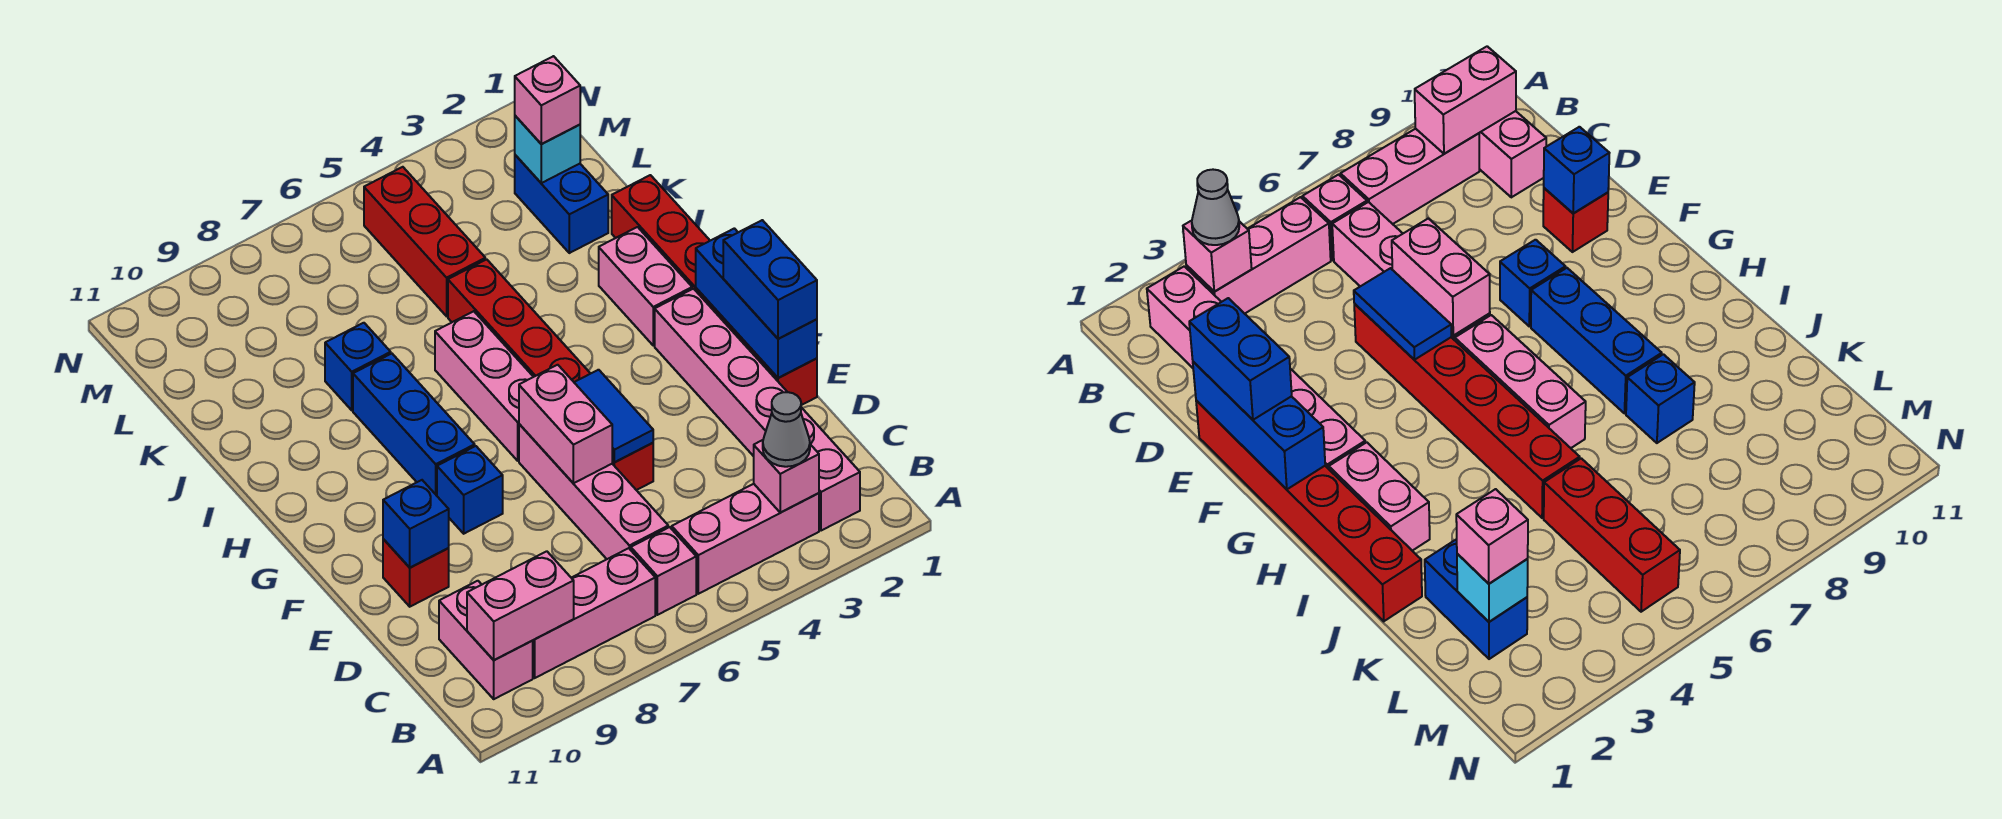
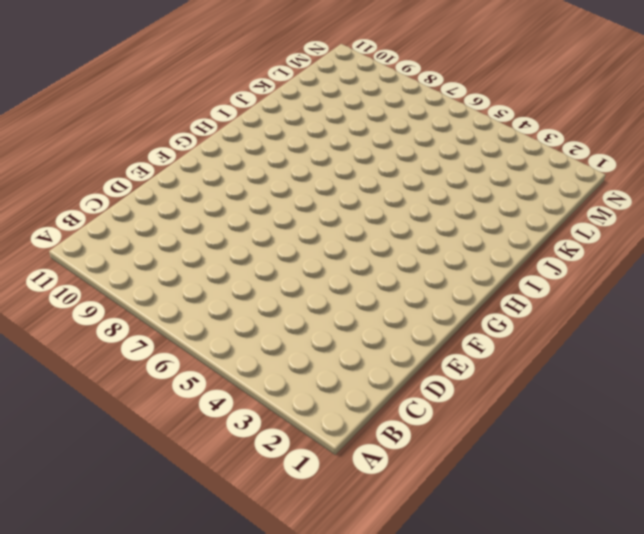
none -> pink brick B2:G2 level 1
none -> pink brick B3:B5 level 1
none -> pink brick B6 level 1

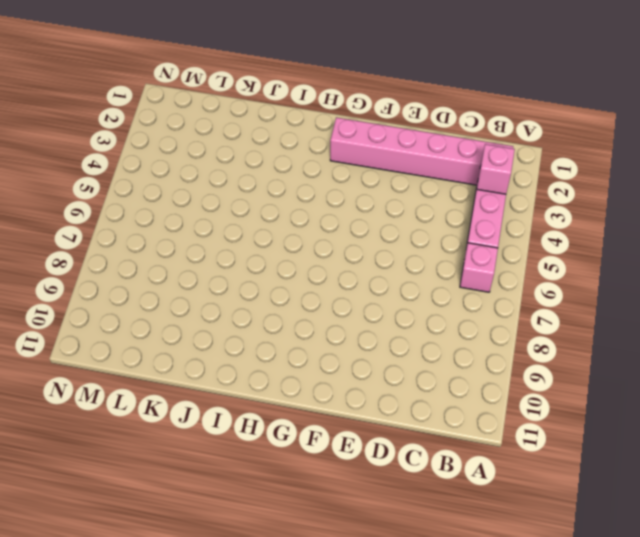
none -> pink brick B7:B9 level 1
none -> pink brick B10:C10 level 1
none -> pink brick C6:F6 level 1

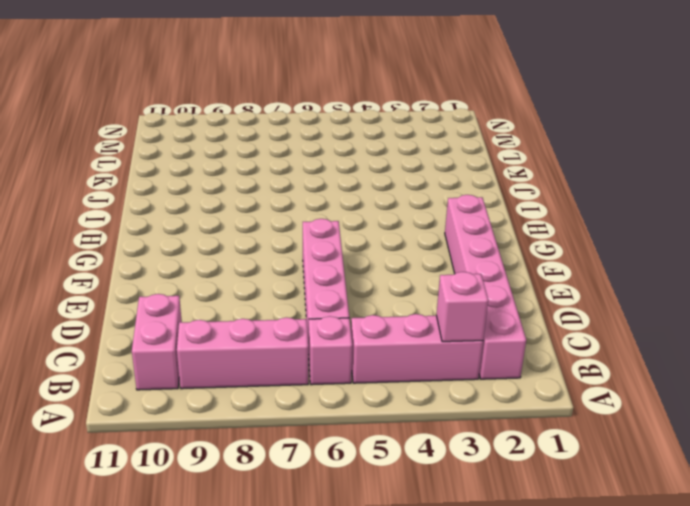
none -> red brick E1:J1 level 1
none -> red brick E5:J5 level 1
none -> red brick E10 level 1

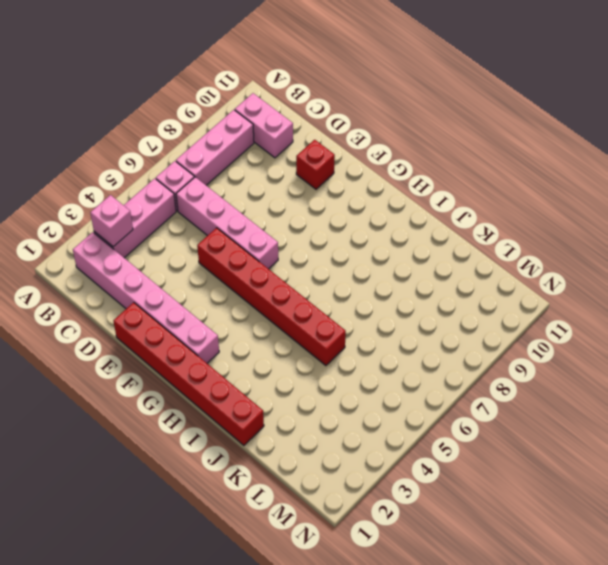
none -> blue brick F8 level 1
none -> pink brick G6:I6 level 1
none -> blue brick G8:I8 level 1

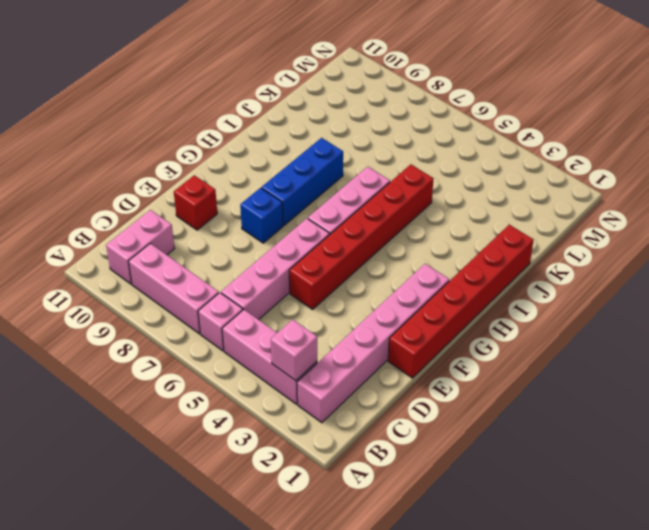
none -> pink brick H2:I2 level 1
none -> blue brick J8 level 1
none -> blue brick K2:L2 level 1

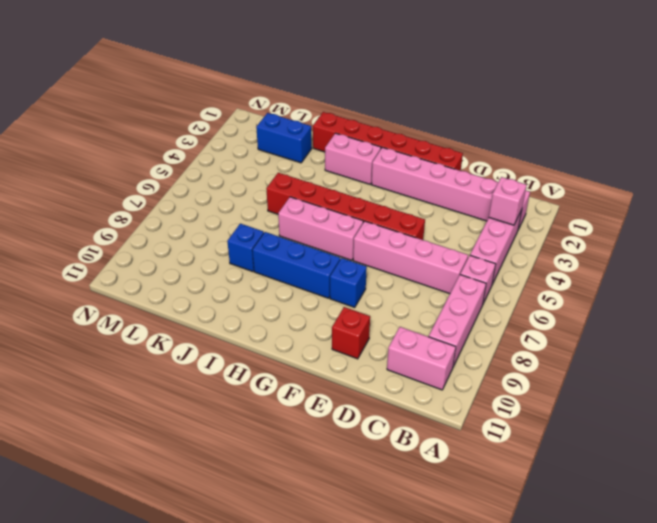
none -> red brick K5:M5 level 1
none -> pink brick B9:B10 level 2
none -> blue brick E1:G1 level 2

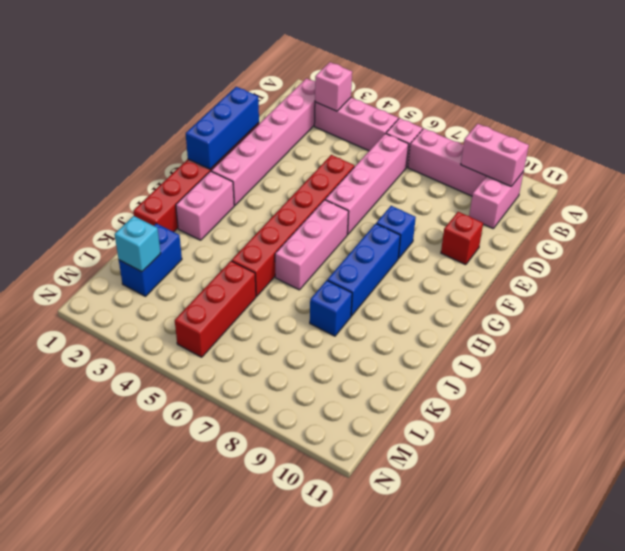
none -> blue tile E5:F5 level 2
none -> pink brick E6:F6 level 2
none -> blue brick E10 level 2

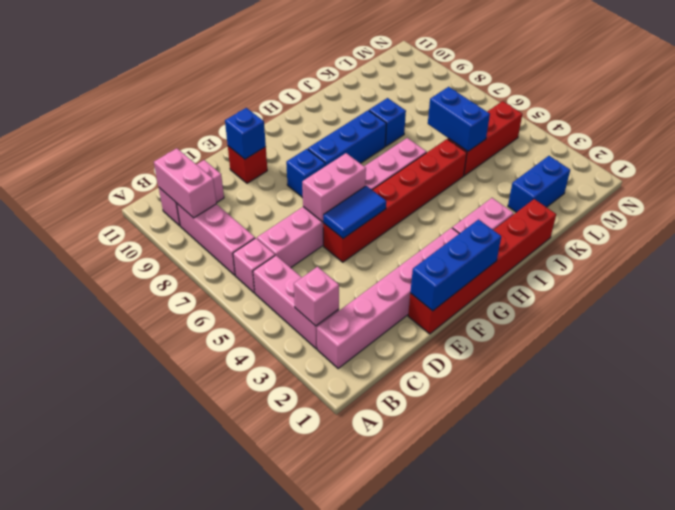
blue brick K5:K6 level 2 -> blue brick E1:F1 level 3
none -> cyan brick L2 level 2
none -> grey cone B3 level 3
none -> pink brick L2 level 3

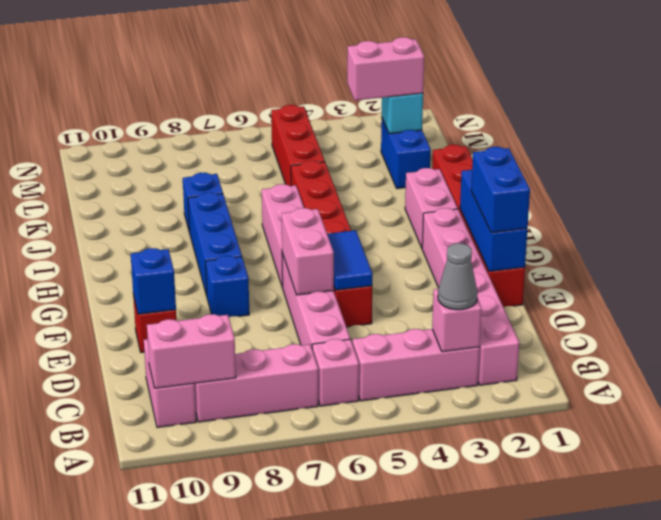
pink brick L2:L3 level 3 -> pink brick L2 level 3

